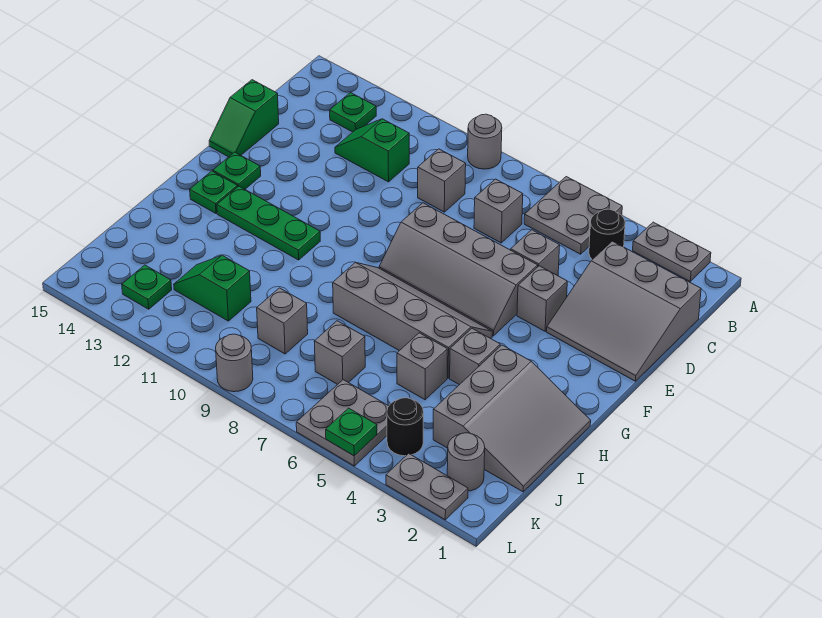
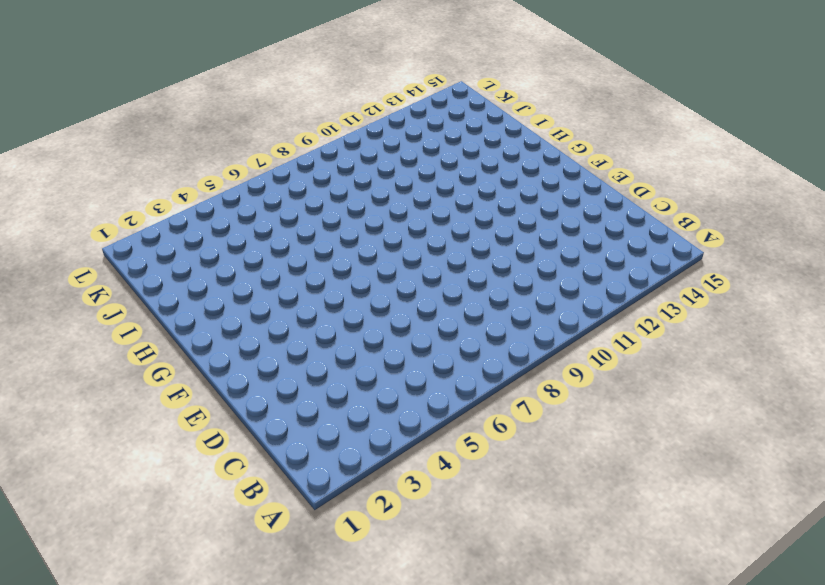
none -> grey plate A2:A3 level 1
none -> grey plate A5:B6 level 1
none -> grey round brick A9 level 1
none -> black round brick B4 level 1

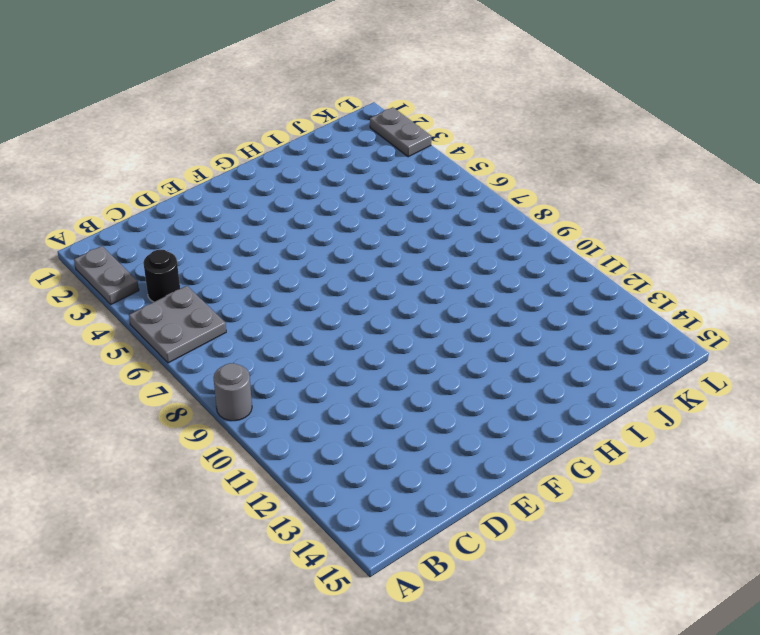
none -> green plate B13 level 1
none -> grey slope C1:E3 level 1 top C
none -> grey brick C7 level 1
none -> grey brick C9 level 1

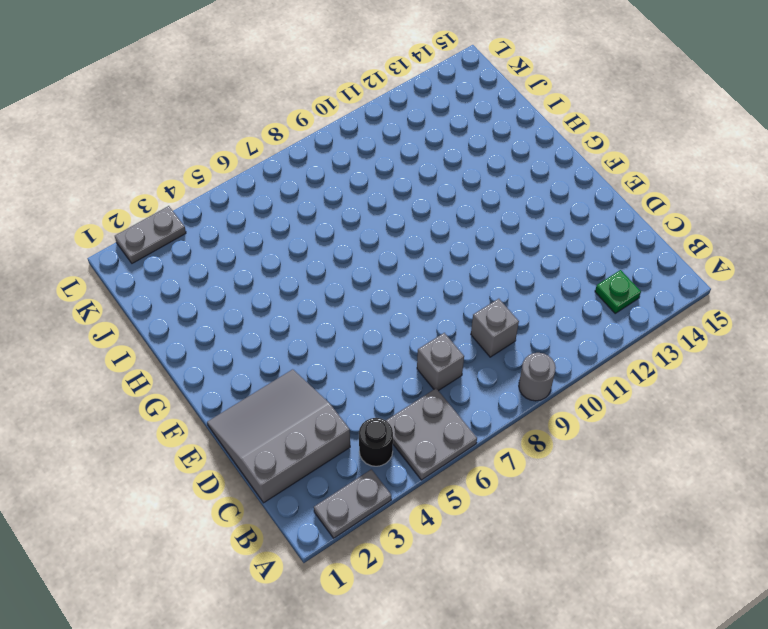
none -> green slope C11:C12 level 1 top 11
none -> grey brick D5 level 1
none -> green slope D15:E15 level 1 top D
none -> grey brick E4 level 1

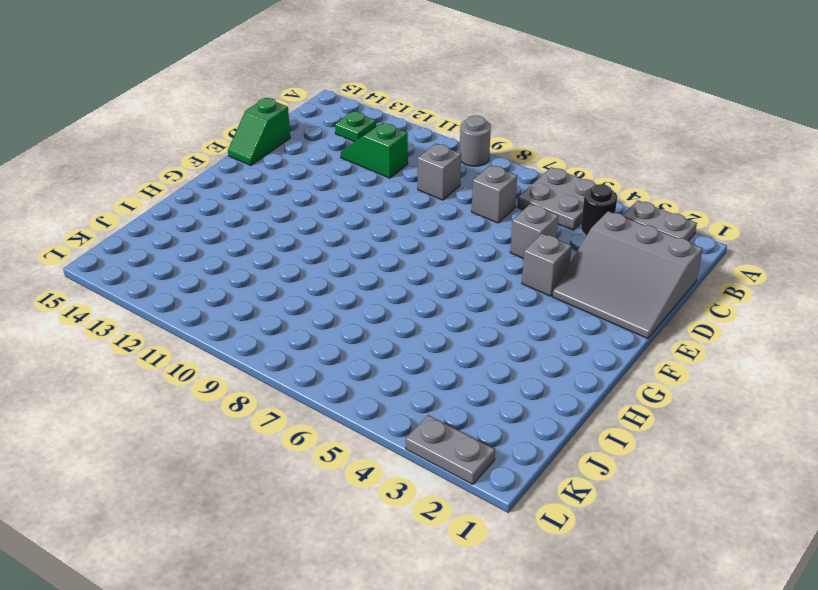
none -> grey slope E5:F8 level 1 top E
none -> green plate F14 level 1
none -> grey slope G5:H8 level 1 top H
none -> green plate G11:G13 level 1

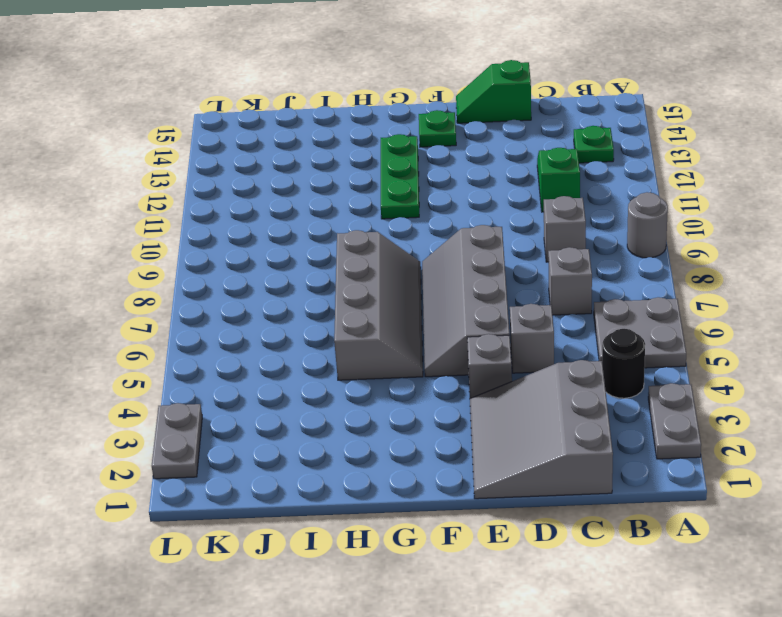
none -> green plate G14 level 1
none -> grey slope H1:J3 level 1 top 3
none -> grey brick H4 level 1
none -> grey brick I5 level 1

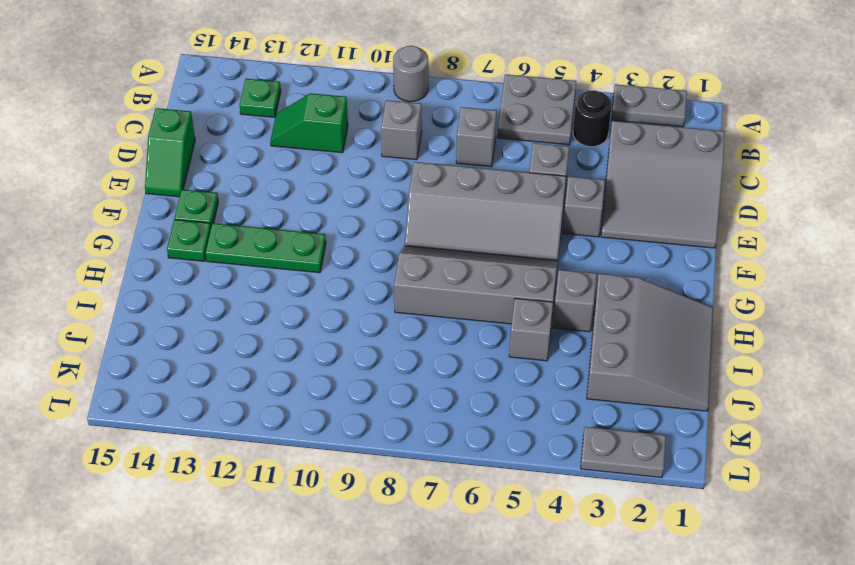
none -> grey brick J7 level 1
none -> grey brick J9 level 1
none -> green slope J11:J12 level 1 top 11
none -> grey round brick K2 level 1

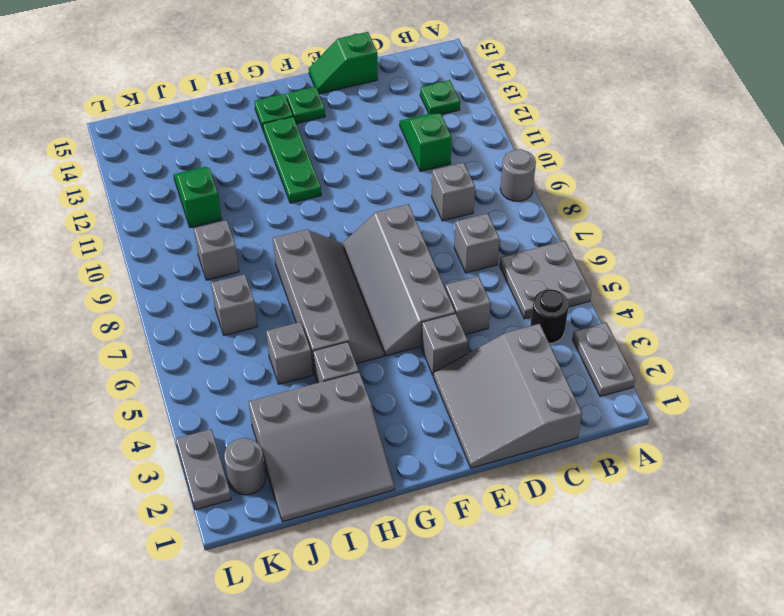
none -> black round brick K4 level 1
none -> grey plate K5:L6 level 1
none -> green plate K13 level 1
none -> grey round brick L9 level 1

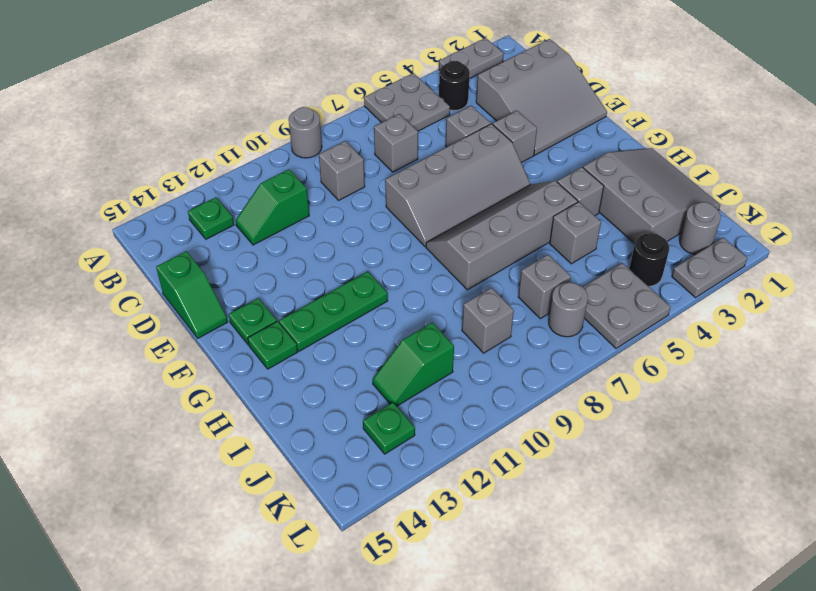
grey round brick K7 level 1 -> grey round brick L9 level 1
none -> green plate L5 level 2

